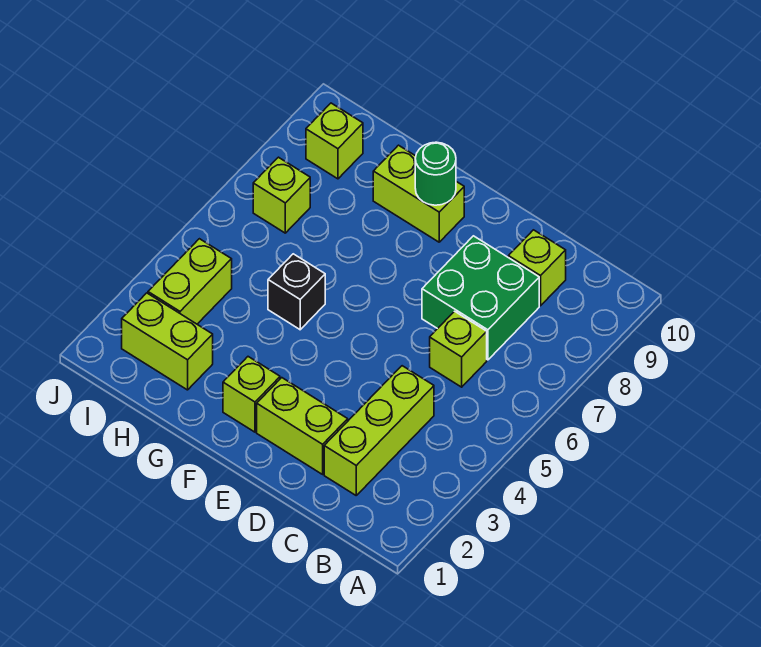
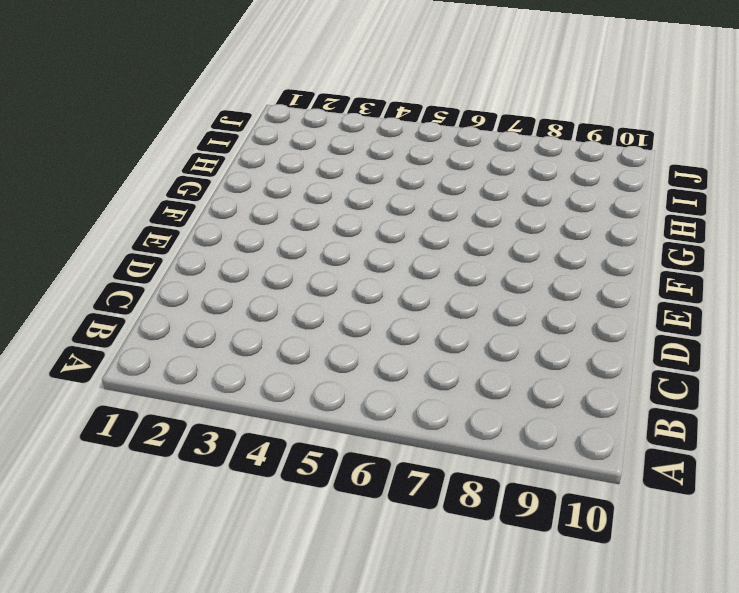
none -> lime brick C2:C4 level 1
none -> lime brick C6 level 1
none -> green brick C7:D8 level 1

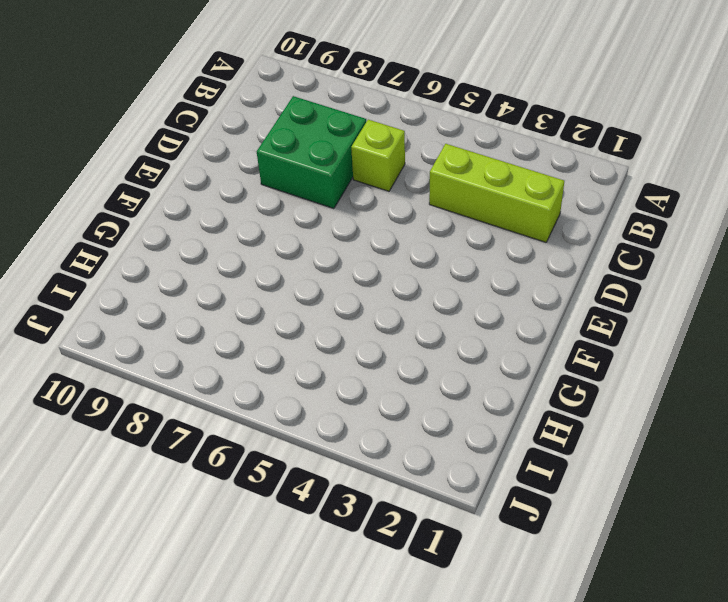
none -> lime brick C9 level 1
none -> lime brick D2:E2 level 1
none -> lime brick F2 level 1

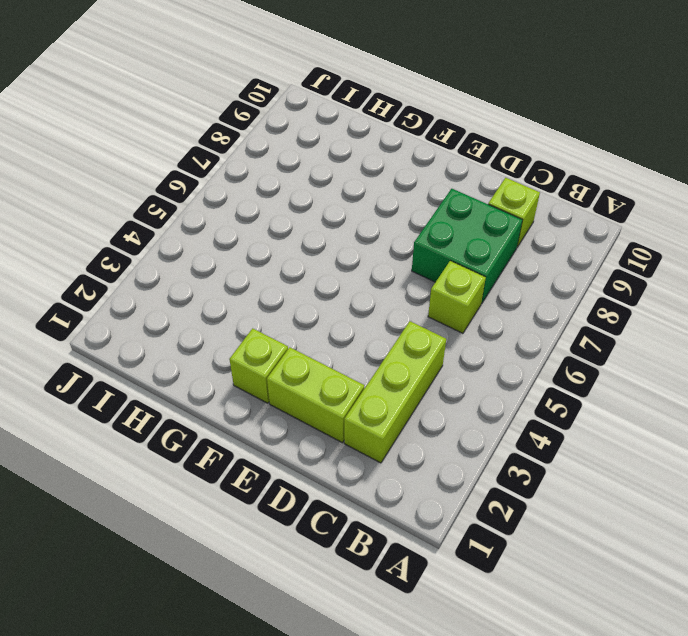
none -> lime brick F9:G9 level 1
none -> black brick G5 level 1
none -> lime brick H2:I2 level 1

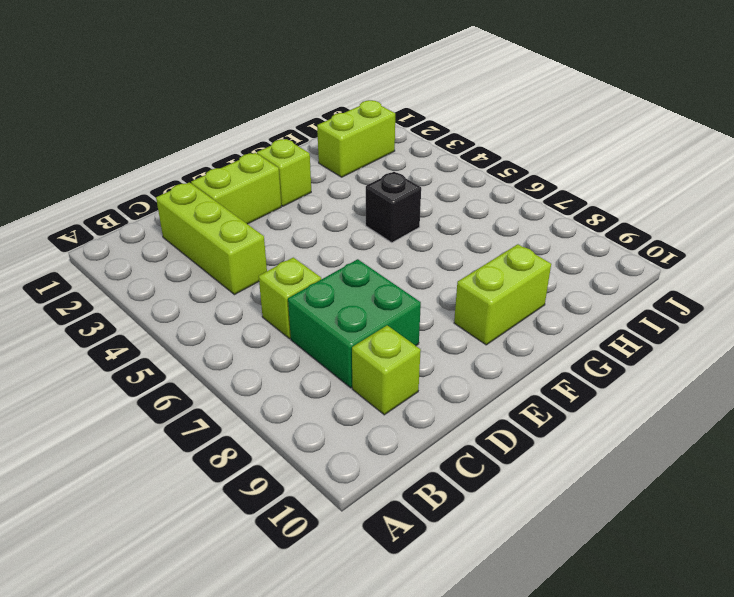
none -> lime brick I3:I4 level 1
none -> lime brick I7 level 1
none -> lime brick I9 level 1

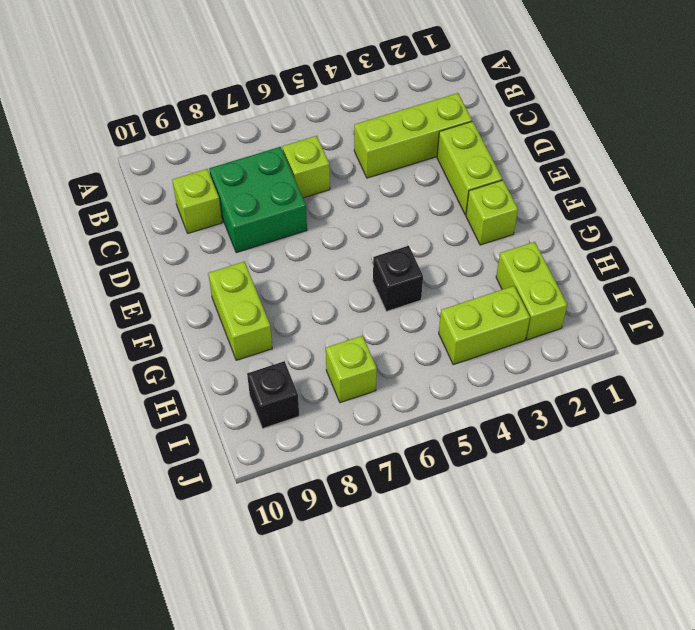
black brick I9 level 1 -> lime brick I9 level 1
none -> green round brick F9 level 2

